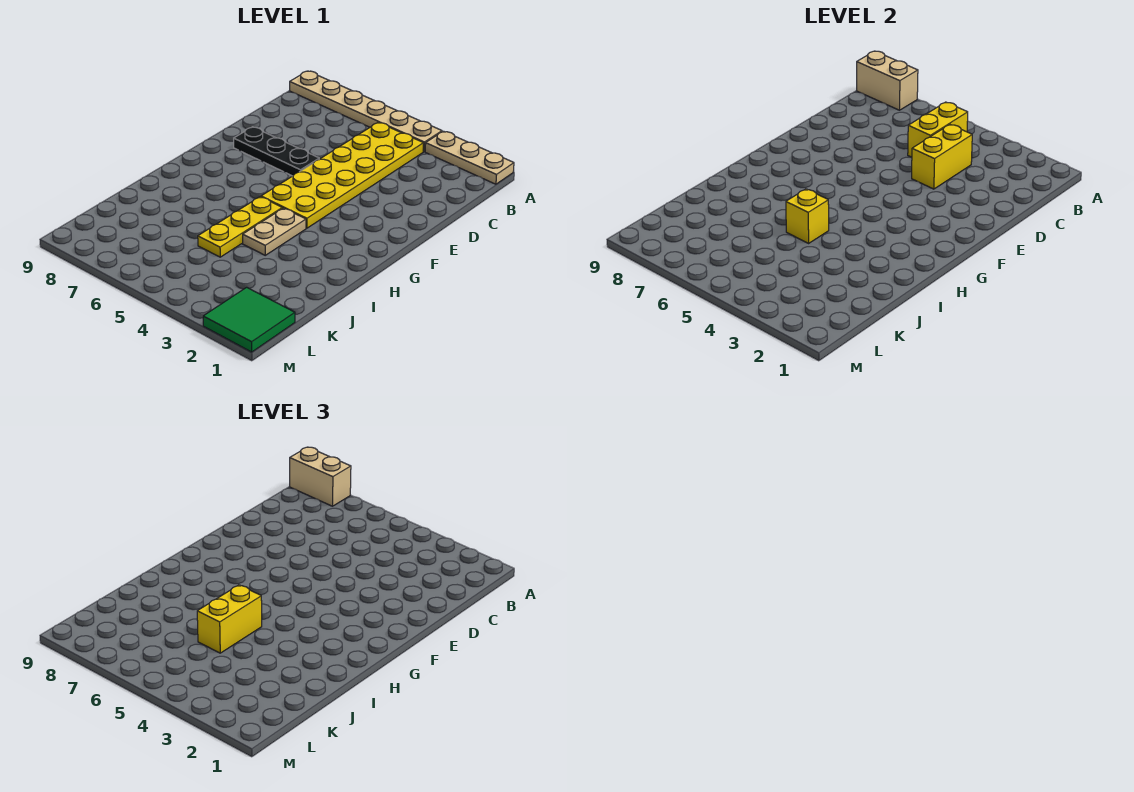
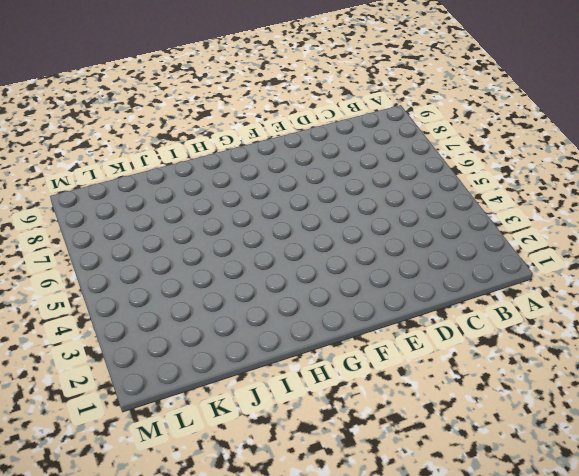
none -> tan plate A1:A3 level 1
none -> tan plate A4:A9 level 1
none -> yellow plate B4:G5 level 1

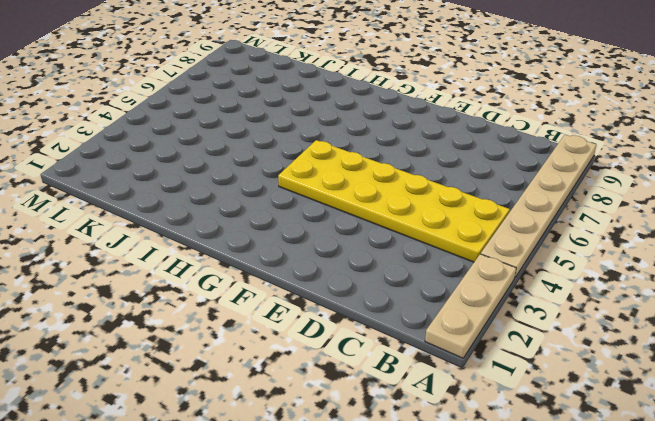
none -> black plate E6:E8 level 1
none -> tan plate H4:I4 level 1
none -> yellow plate H5:J5 level 1

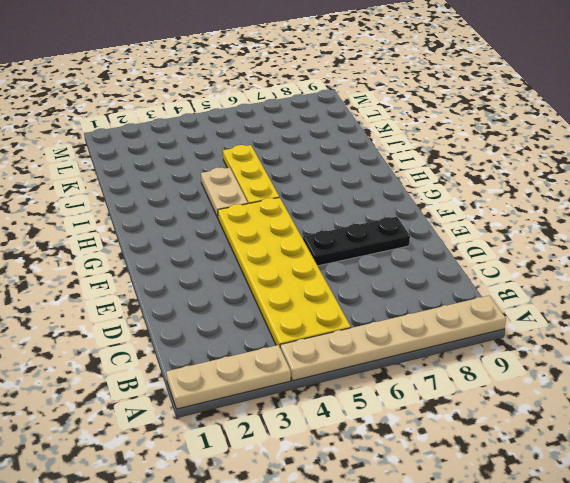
none -> green tile L1:M2 level 1
none -> tan brick A8:A9 level 2
none -> yellow brick B5:C5 level 2

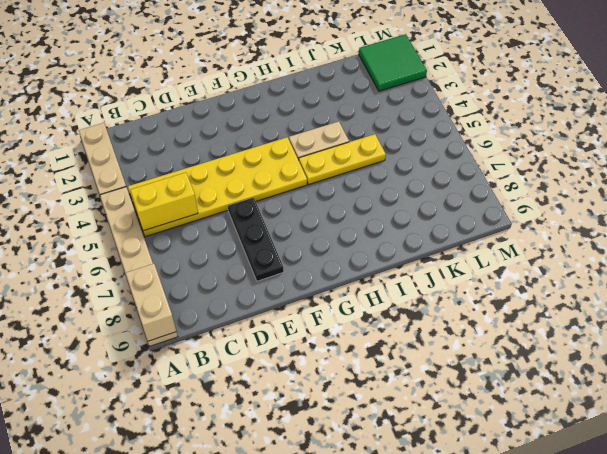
none -> yellow brick C4:D4 level 2
none -> yellow brick I5 level 2
none -> tan brick A8:A9 level 3

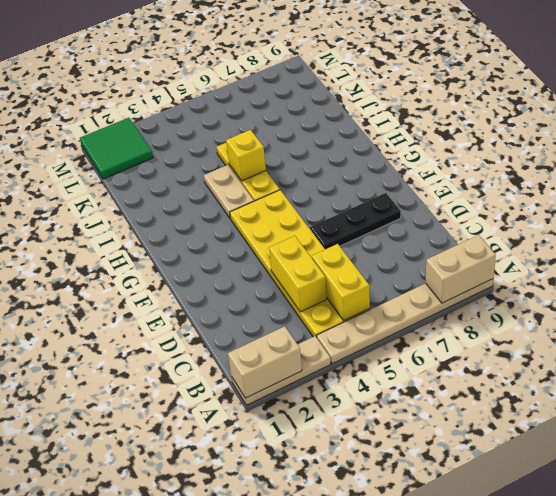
tan brick A1:A2 level 2 -> tan brick A8:A9 level 3
none -> yellow brick I5:J5 level 3

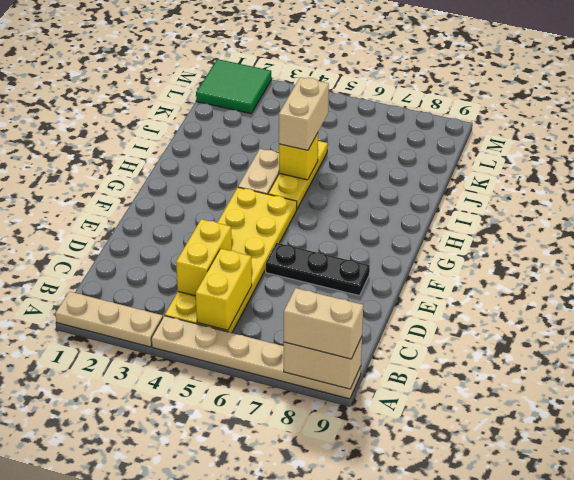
tan brick I5:J5 level 3 -> yellow brick I5:J5 level 3

